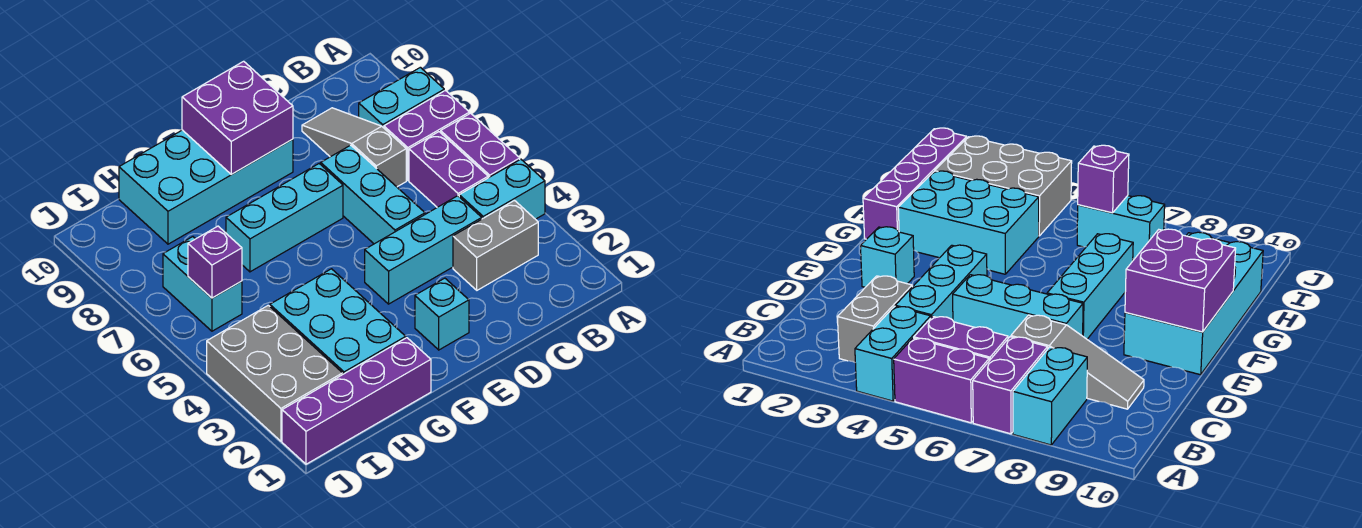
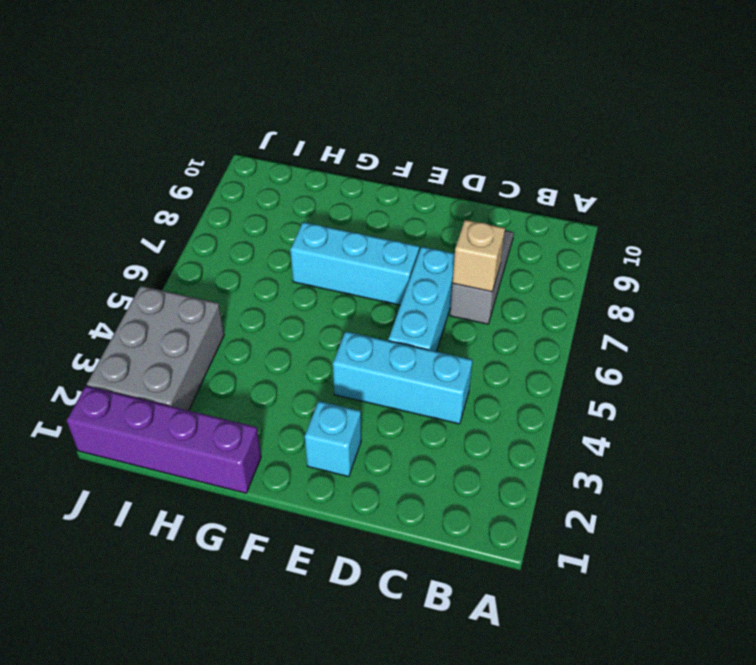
tan brick C7 level 2 -> none
none -> cyan brick A4:B4 level 1
none -> purple brick A5:A6 level 1
none -> purple brick A7:B7 level 1

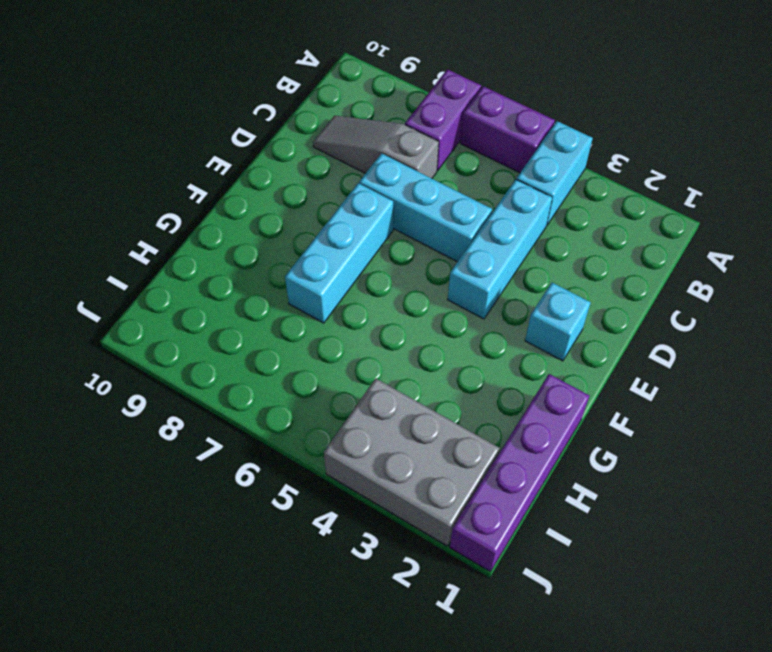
none -> cyan brick A8:B8 level 1
none -> grey brick B3:C3 level 1
none -> purple brick B5:B6 level 1

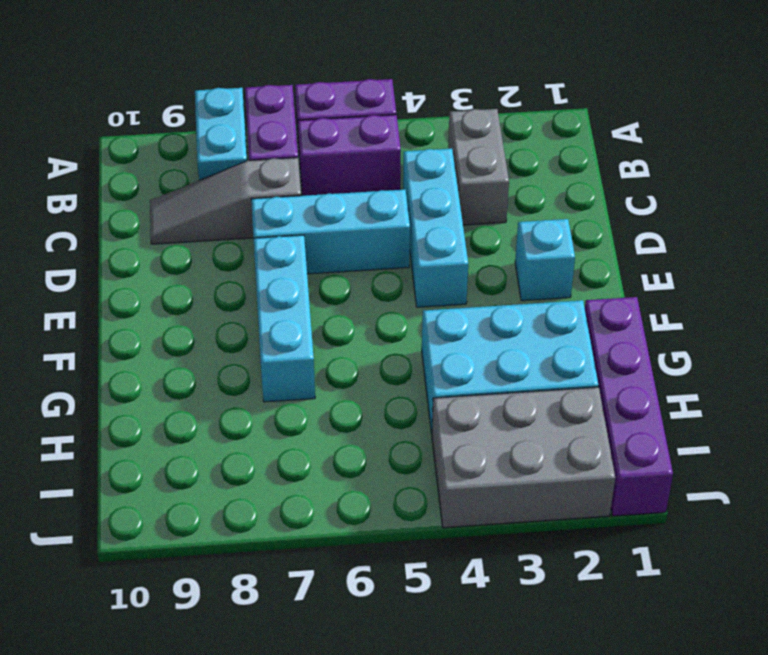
none -> cyan brick A4:B4 level 1
none -> cyan brick E9:H10 level 1
none -> cyan brick I6:I7 level 1

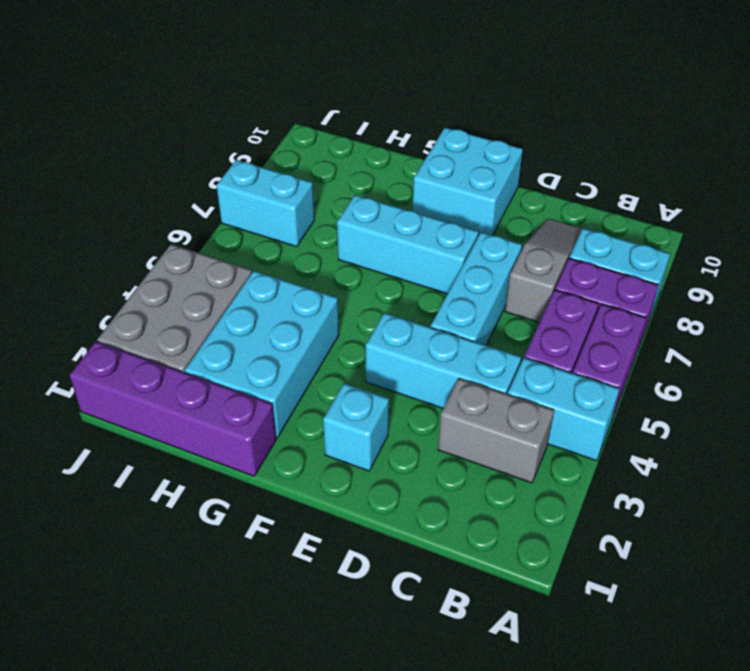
cyan brick E9:F10 level 1 -> cyan brick E9:H10 level 1
cyan brick I7:J7 level 1 -> cyan brick I6:I7 level 1
none -> purple brick E9:F10 level 2
none -> purple brick I6 level 2

